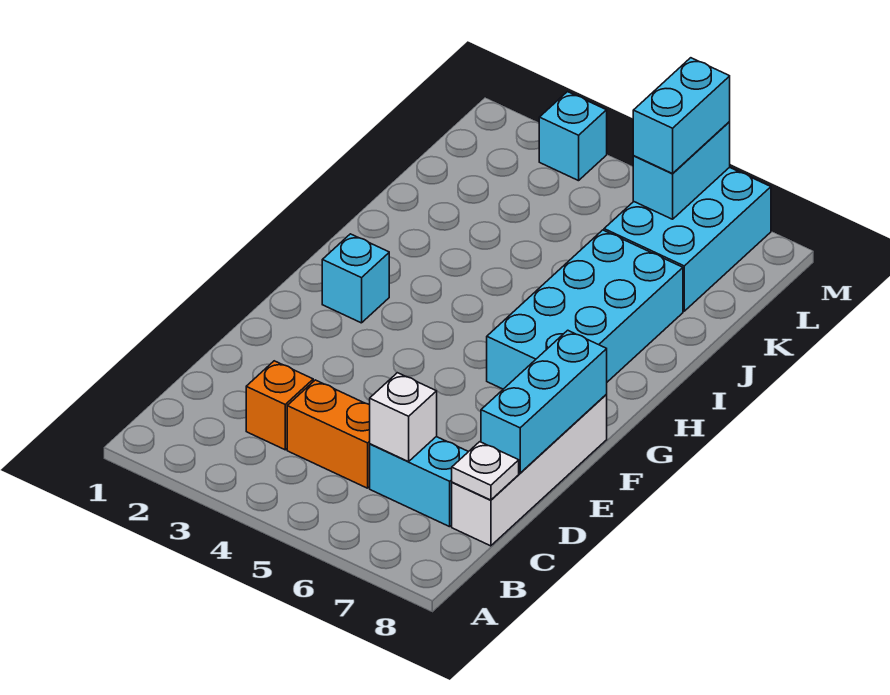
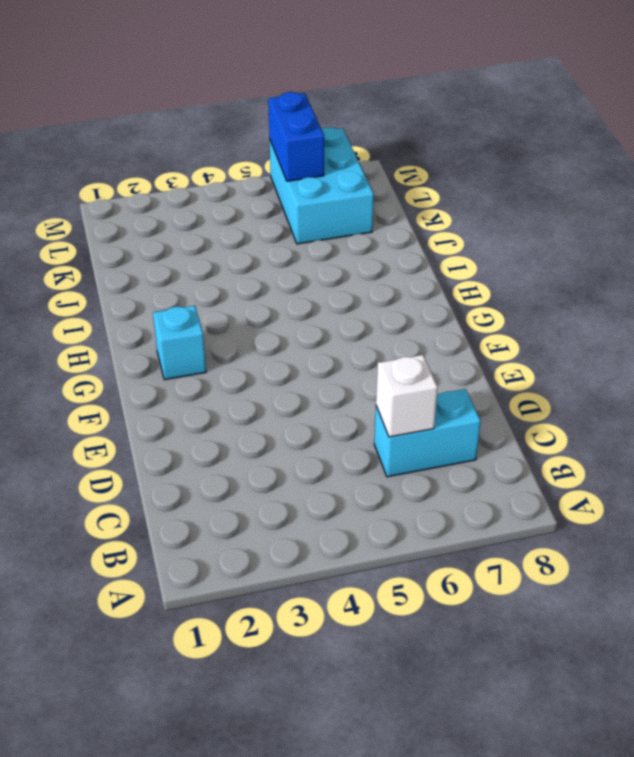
blue brick L6:M6 level 2 -> cyan brick L6:M6 level 2
none -> orange brick C3 level 1
none -> orange brick C4:C5 level 1
none -> white brick C8:F8 level 1

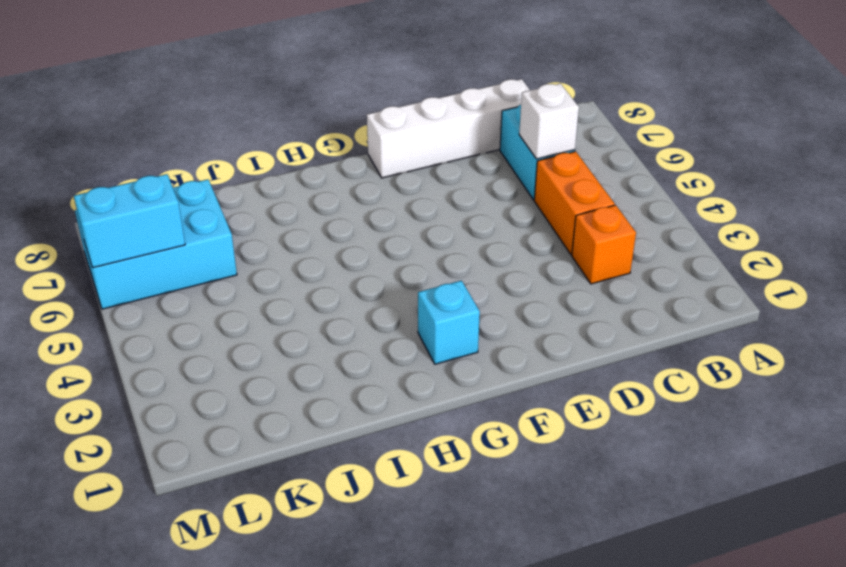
none -> cyan brick G6:J7 level 1
none -> cyan brick M3 level 1
none -> white plate C8 level 2

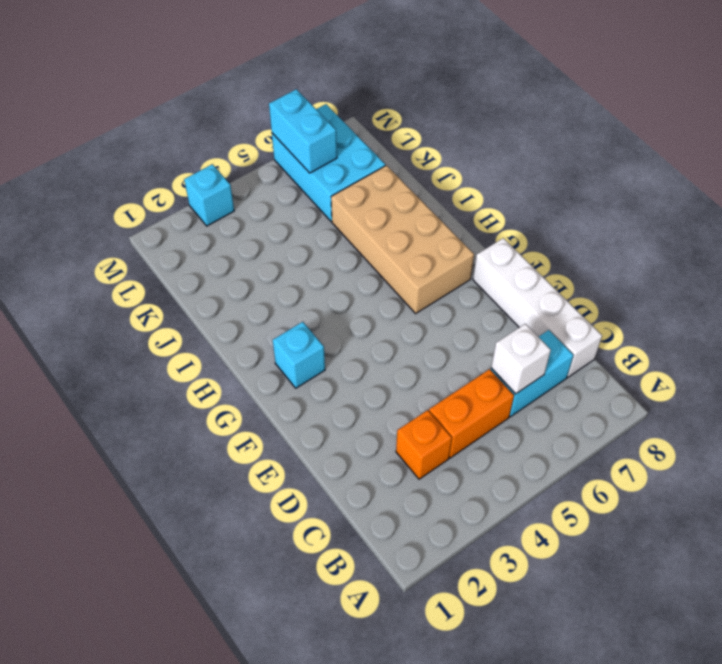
tan brick G6:J7 level 1 -> cyan brick G6:J7 level 1
none -> white plate C8 level 2
none -> cyan brick D8:F8 level 2
none -> cyan brick L6:M6 level 3

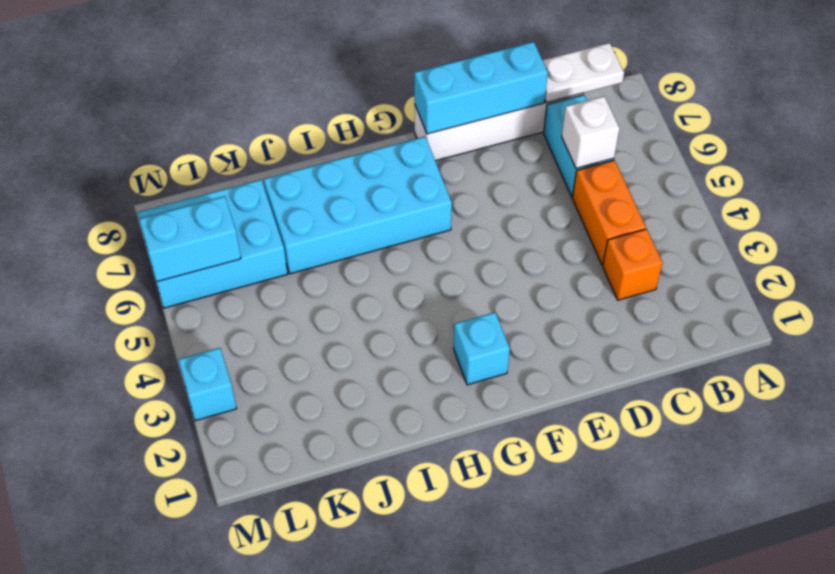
white plate B8:C8 level 2 -> white plate C8 level 2
none -> cyan brick L6:M6 level 3

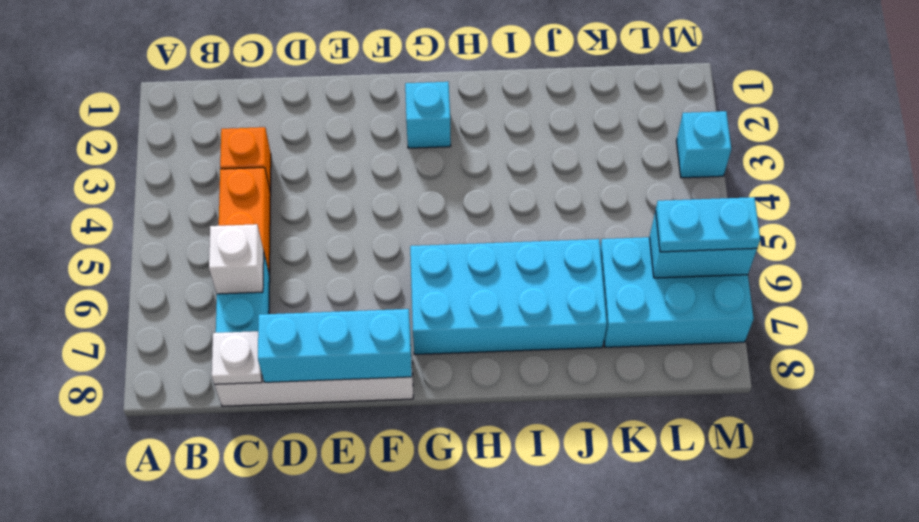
cyan plate L6:M6 level 3 -> cyan brick L6:M6 level 3

